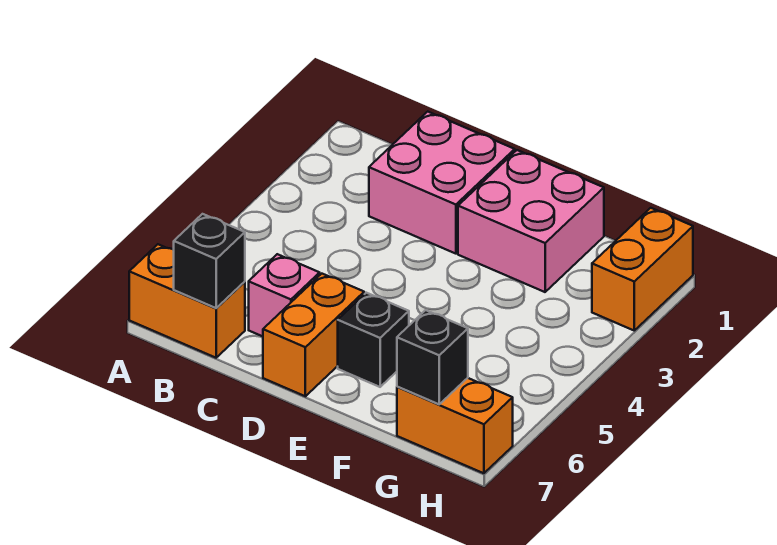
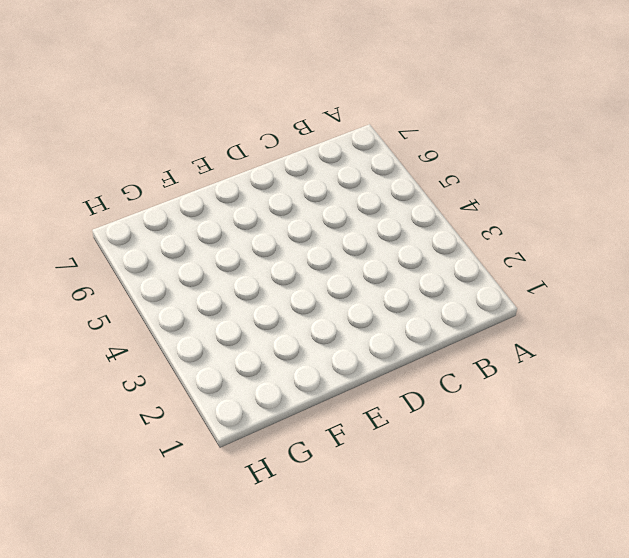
none -> orange brick A7:B7 level 1
none -> pink brick C1:D2 level 1

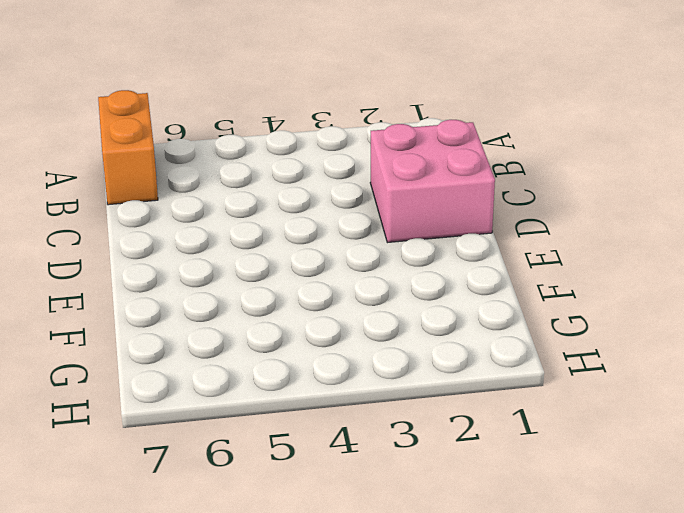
none -> pink brick C6 level 1
none -> orange brick D6:D7 level 1

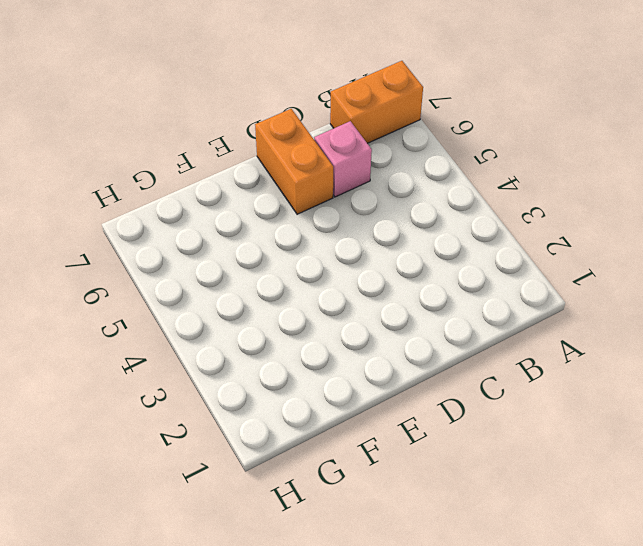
none -> pink brick C1:D2 level 1
none -> pink brick E1:F2 level 1

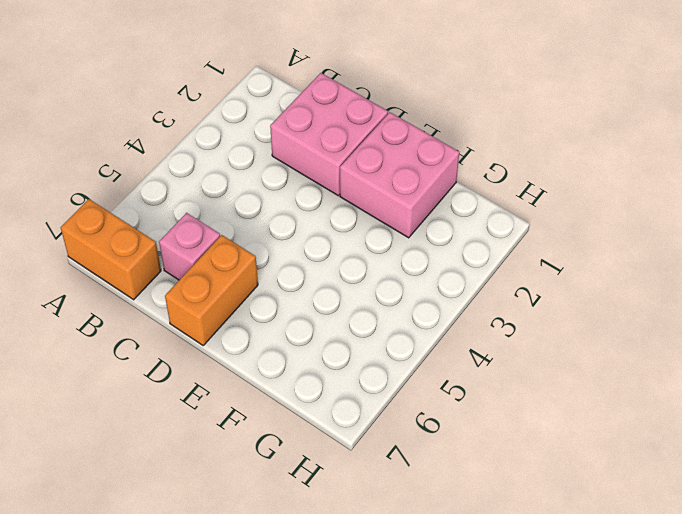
none -> black brick E6 level 1
none -> orange brick G7:H7 level 1

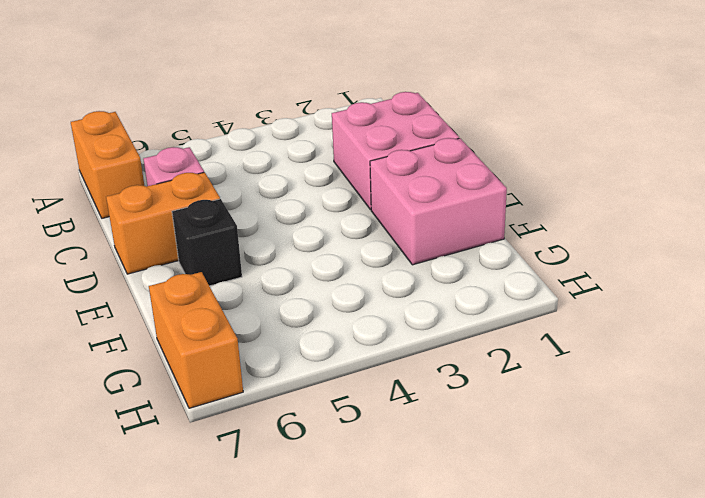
none -> orange brick H1:H2 level 1
none -> black brick B7 level 2

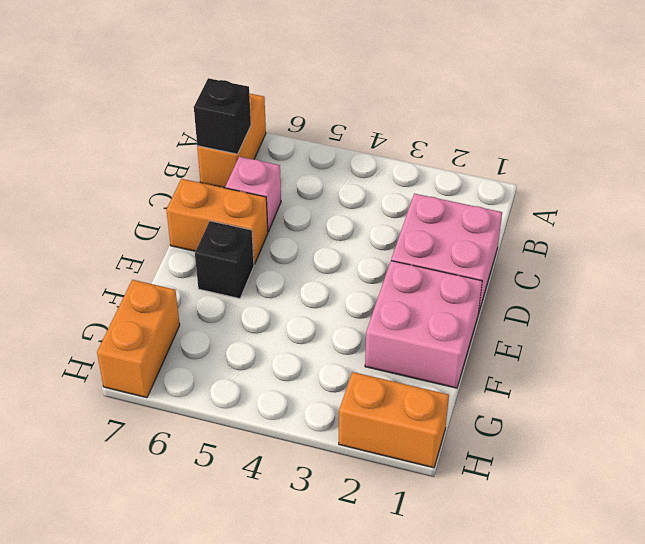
none -> black brick G7 level 2

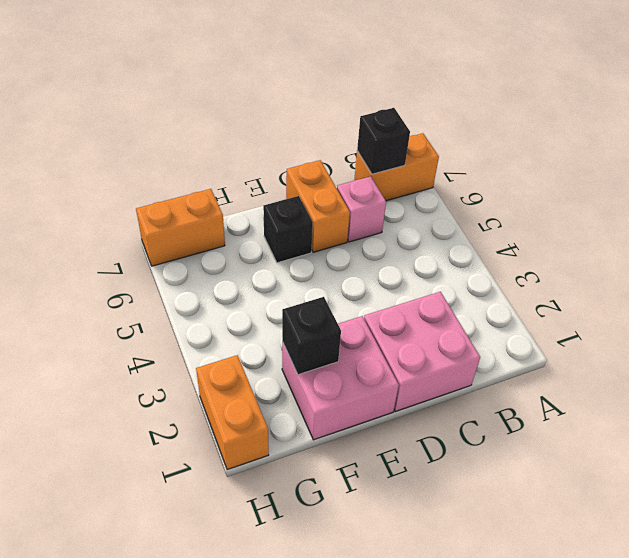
black brick F2 level 2 -> black brick G7 level 2

